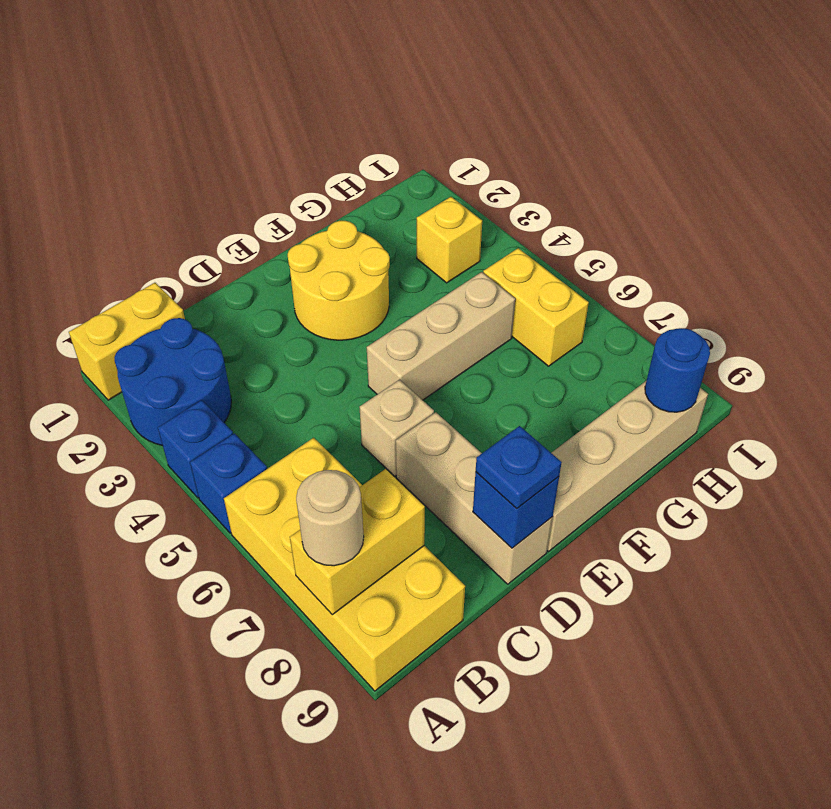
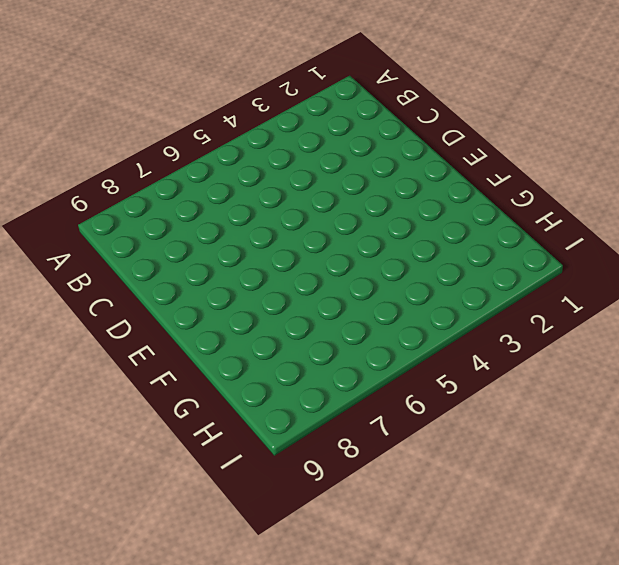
none -> yellow brick A1:B1 level 1
none -> blue round brick A2:B3 level 1
none -> blue brick A4 level 1

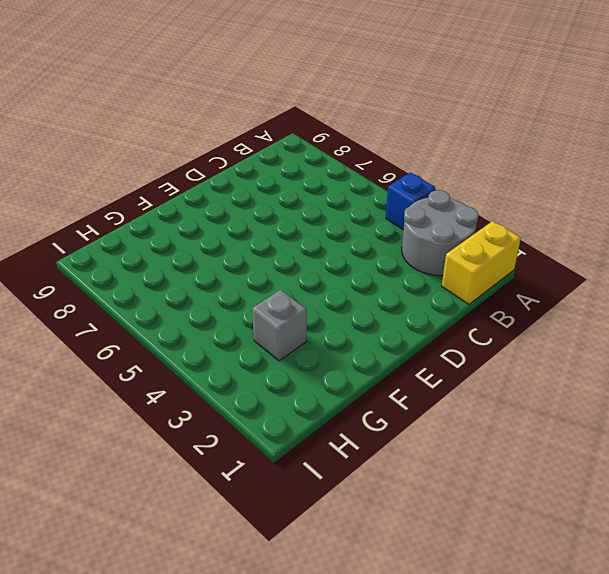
grey round brick A2:B3 level 1 -> blue round brick A2:B3 level 1
grey brick G3 level 1 -> none
none -> blue brick A5 level 1
none -> yellow brick A6:B9 level 1
none -> tan brick D6 level 1

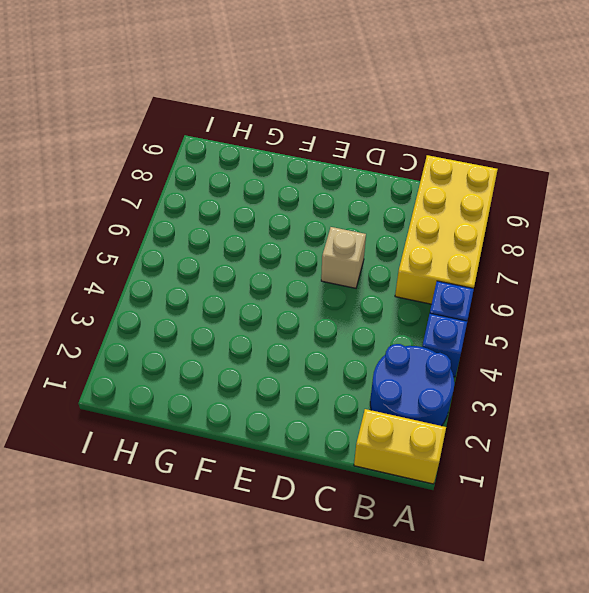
none -> tan brick D7:D9 level 1
none -> yellow round brick E2:F3 level 1
none -> tan brick E5:G5 level 1

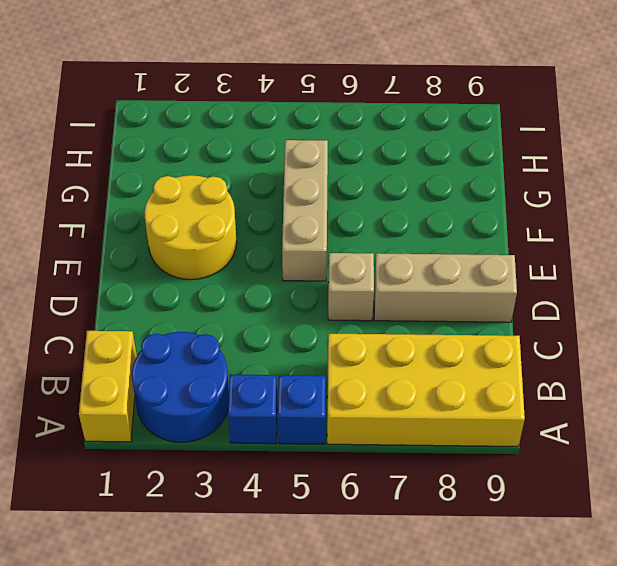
none -> tan brick E9:H9 level 1
none -> yellow brick H3 level 1
none -> yellow brick H5:H6 level 1

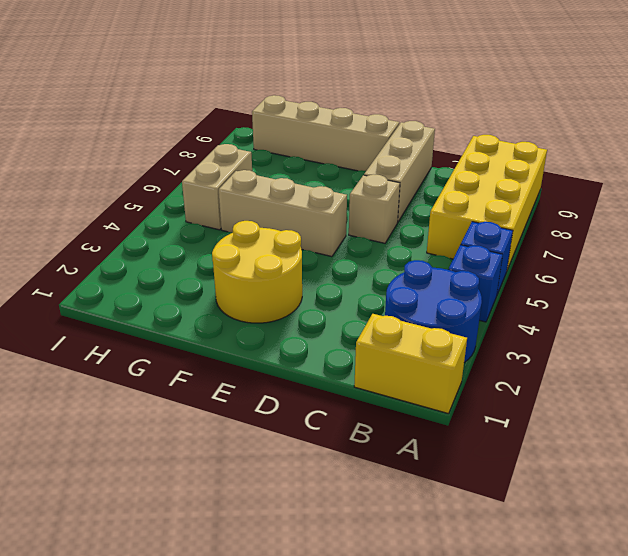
tan brick H5:H6 level 1 -> yellow brick H5:H6 level 1
none -> yellow brick H3 level 1
none -> yellow brick A8:B8 level 2
none -> blue brick D9 level 2

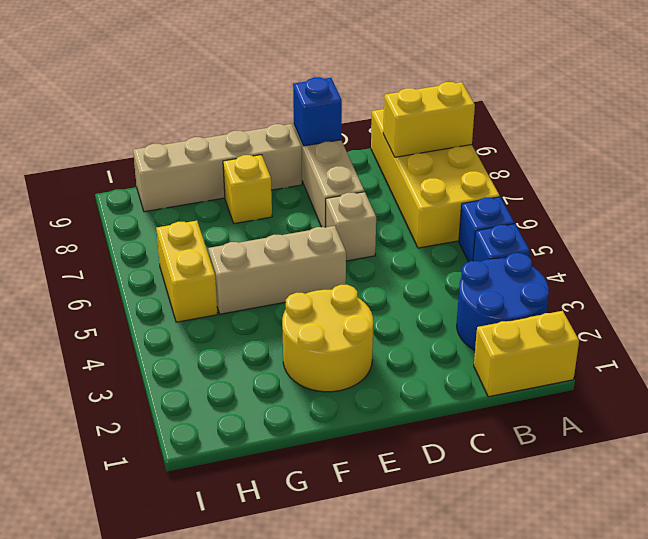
yellow brick F8 level 1 -> yellow brick H3 level 1
none -> blue round brick H9 level 2
none -> tan round brick A8 level 3
none -> blue plate D9 level 3

